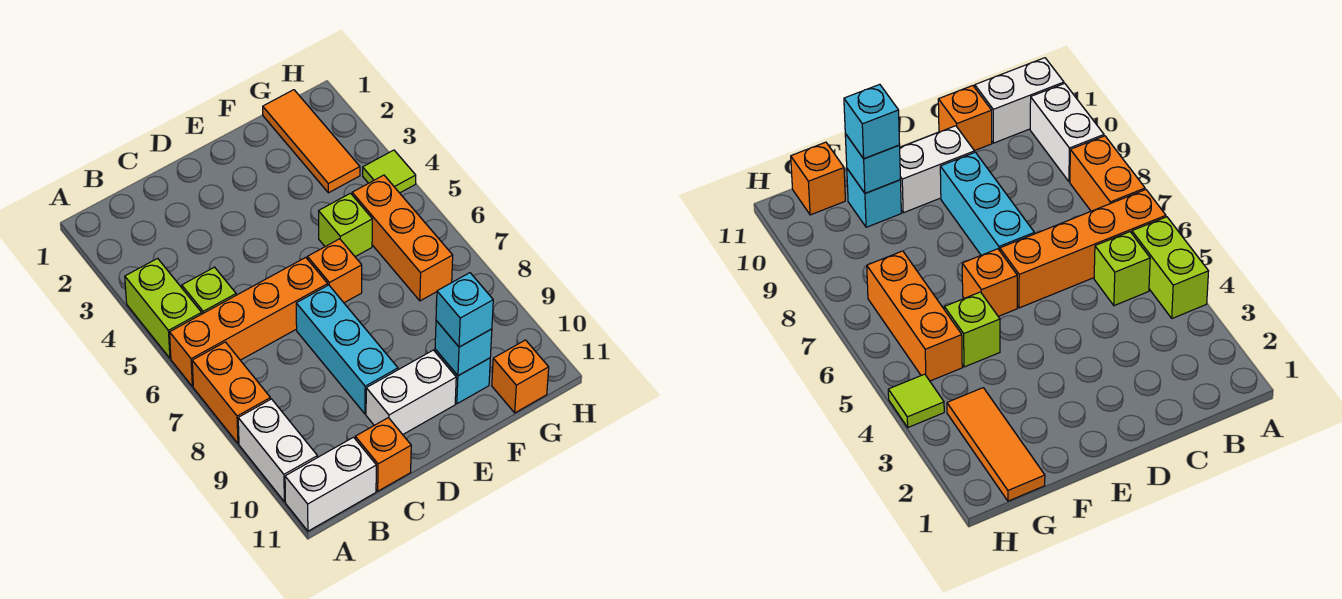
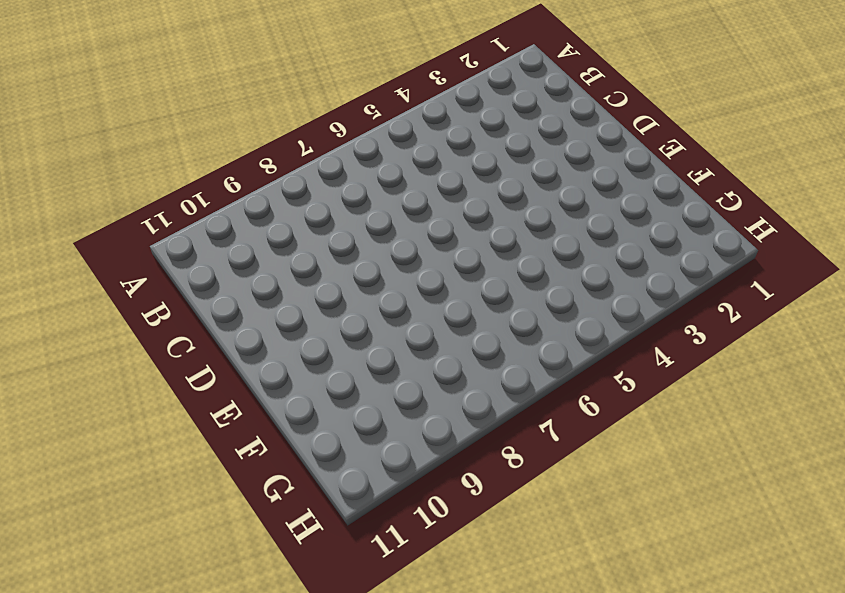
none -> lime brick A4:A5 level 1
none -> orange brick A6:D6 level 1
none -> orange brick A7:A8 level 1

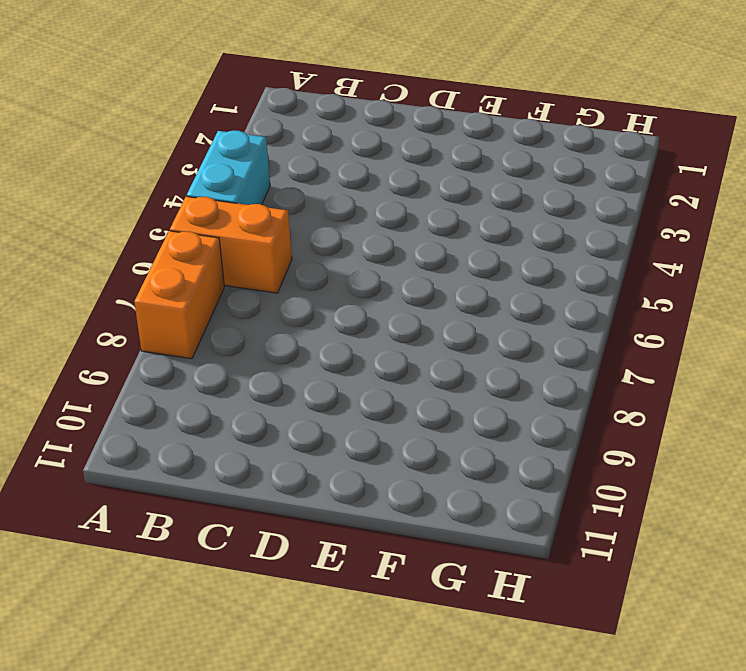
cyan brick A4:A5 level 1 -> lime brick A4:A5 level 1
orange brick A6:B6 level 1 -> orange brick A6:D6 level 1
none -> white brick A9:A10 level 1
none -> white brick A11:B11 level 1
none -> lime brick B5 level 1

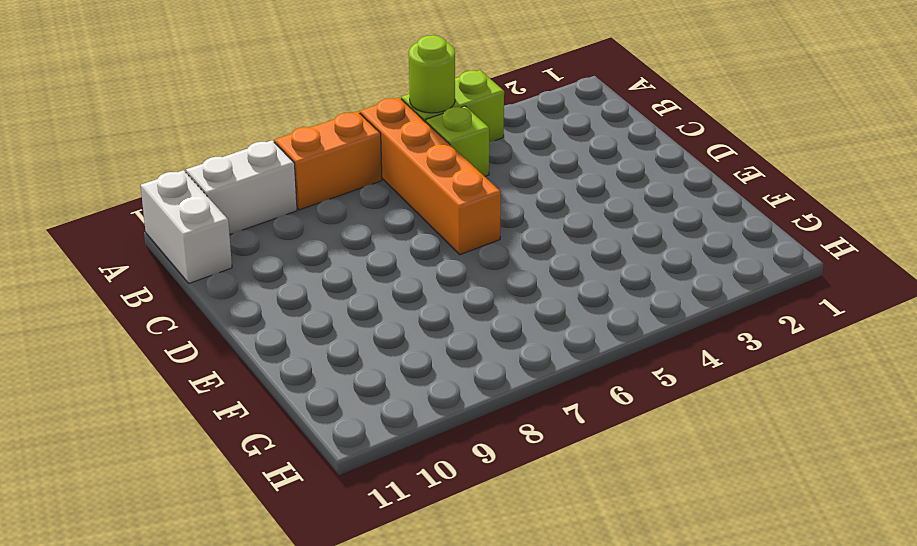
lime round brick A5 level 2 -> none
none -> orange brick C11 level 1
none -> cyan brick D7:D9 level 1
none -> white brick D10:E10 level 1

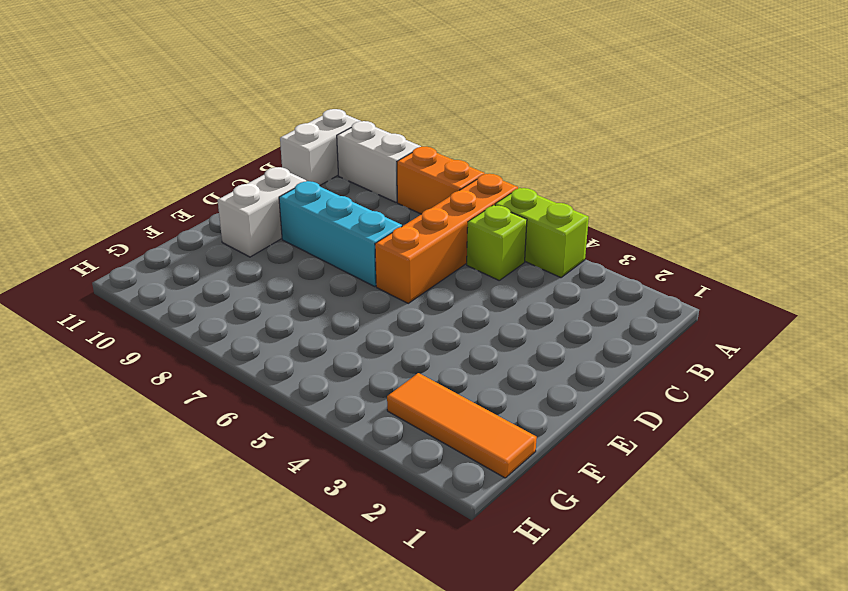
none -> orange brick C11 level 1
none -> orange brick E6 level 1
none -> lime brick F5 level 1

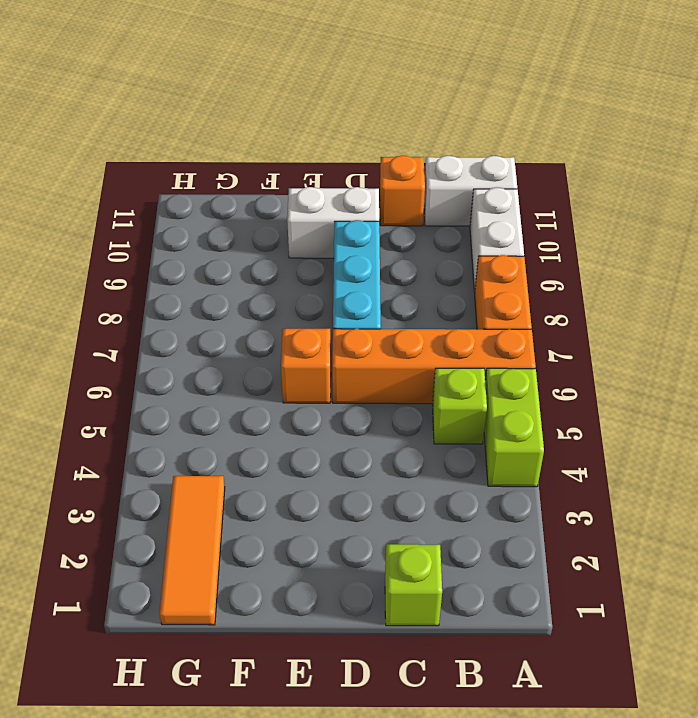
lime brick C1 level 1 -> lime brick F5 level 1
none -> cyan brick F10 level 1
none -> orange brick G5:G7 level 1
none -> orange brick G11 level 1

